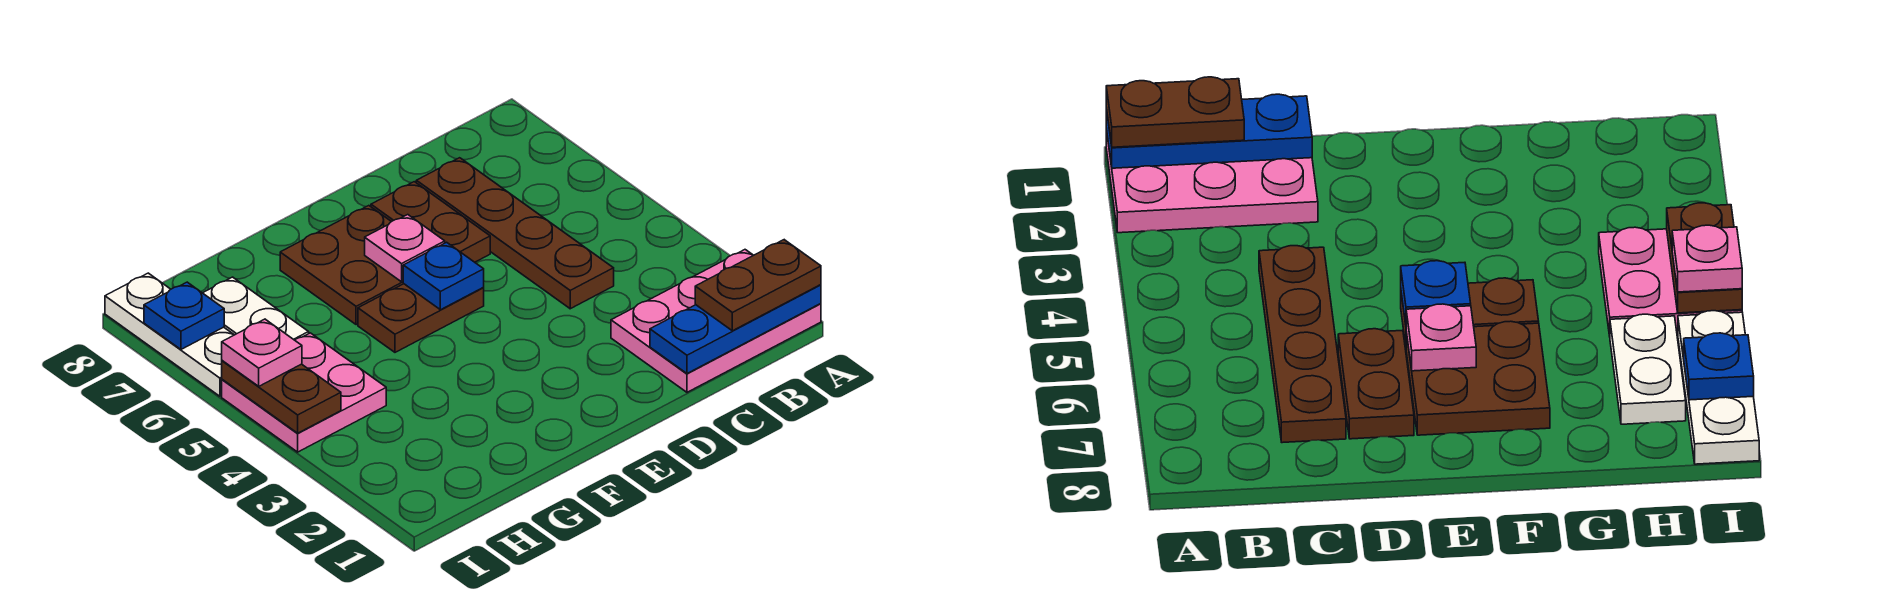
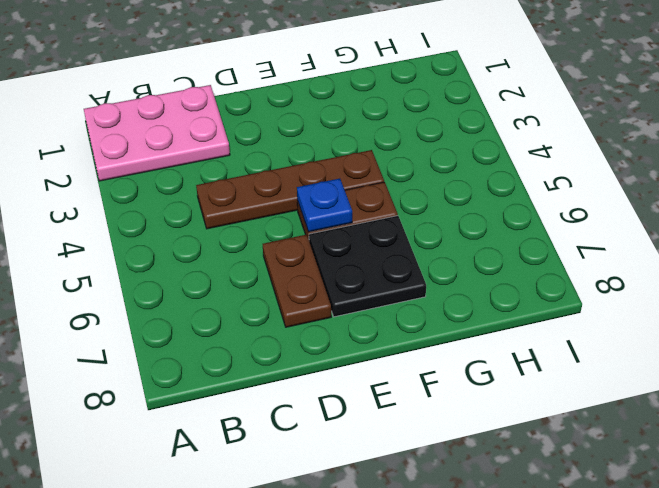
brown plate C4:F4 level 1 -> brown plate C4:C7 level 1
black plate E6:F7 level 1 -> brown plate E6:F7 level 1
none -> pink plate H4:I5 level 1
none -> white plate H6:H7 level 1
none -> white plate I6:I8 level 1

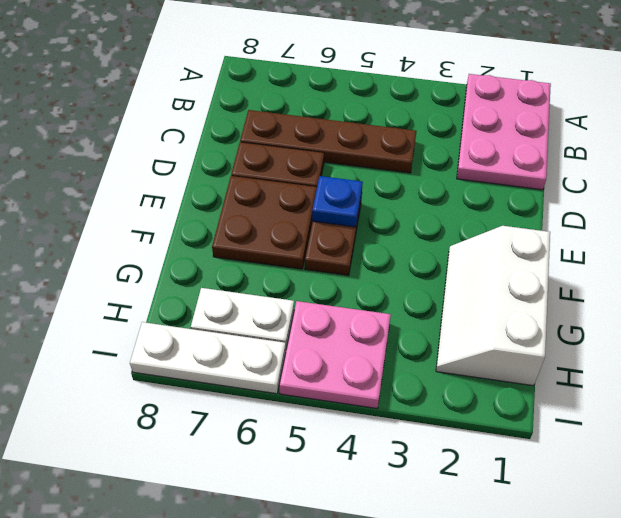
white slope F1:H2 level 1 top 1 -> none
none -> blue plate A1:C1 level 2
none -> pink plate E6 level 2
none -> brown plate I4:I5 level 2

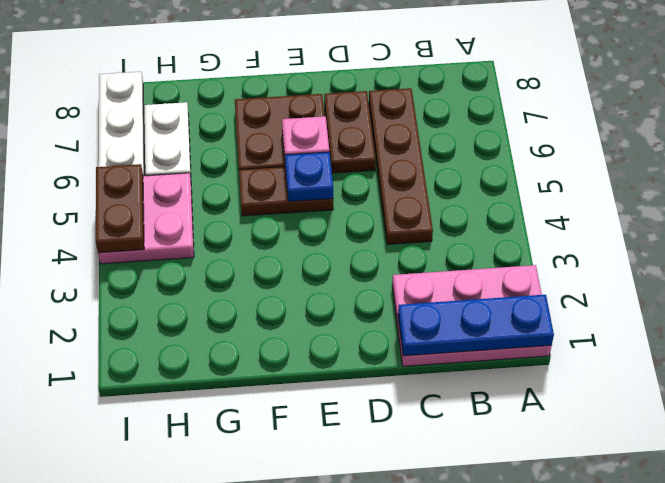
none -> blue plate I7 level 2
none -> brown plate A1:B1 level 3
none -> pink plate I5 level 3

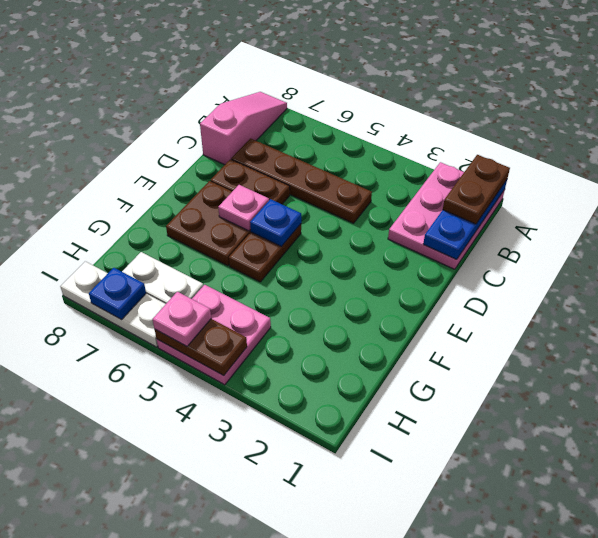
pink slope A8:C8 level 1 top C -> none

